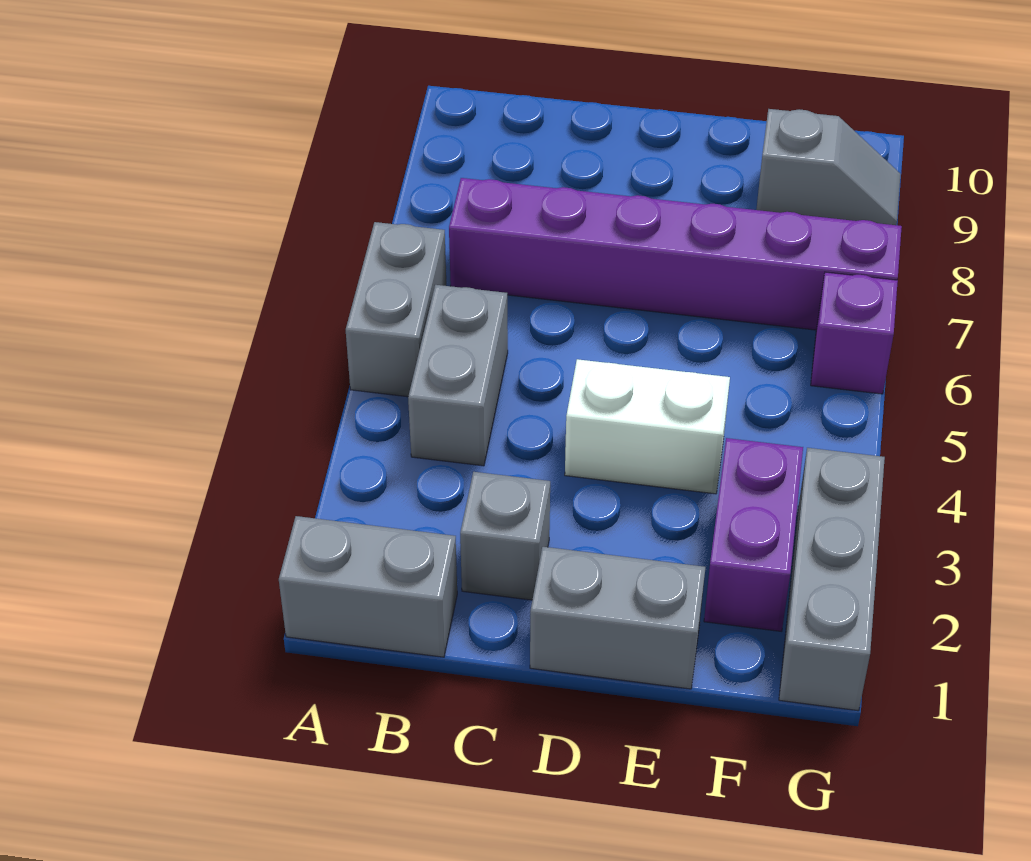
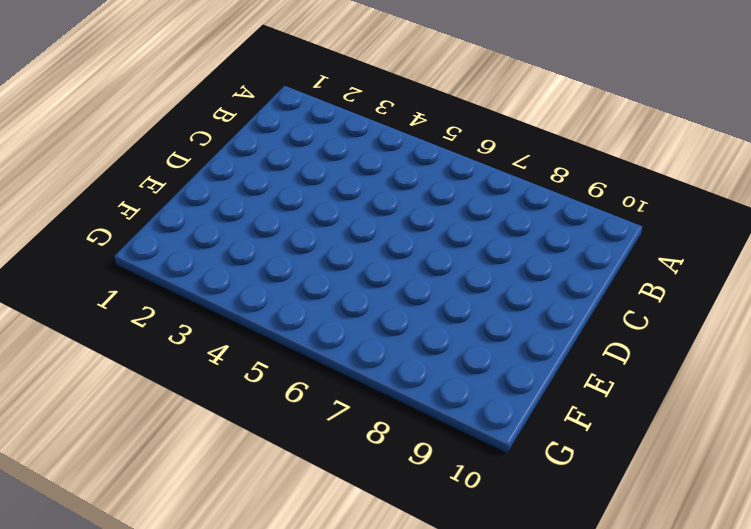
none -> grey brick A1:B1 level 1
none -> grey brick A5:A6 level 1

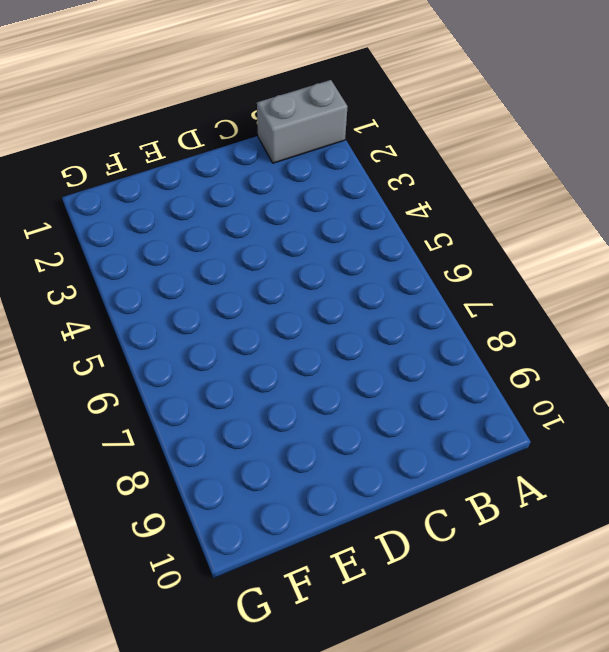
none -> grey brick A5:A6 level 1
none -> grey brick B4:B5 level 1

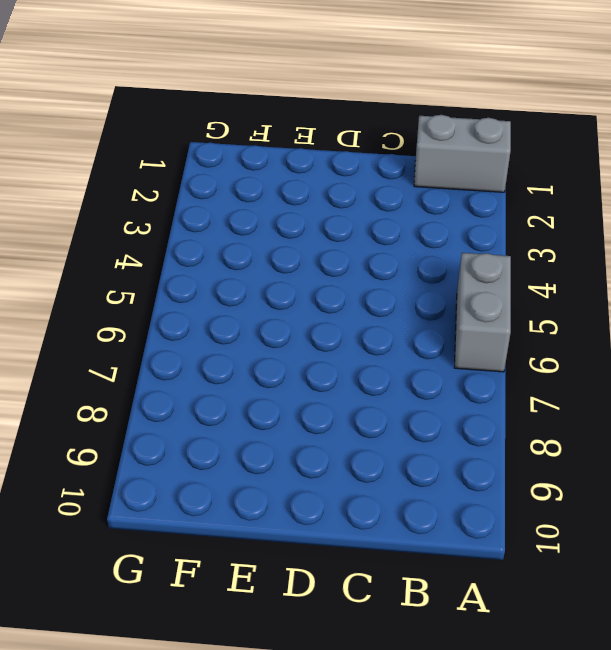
none -> grey brick B4:B5 level 1
none -> purple brick B7:G7 level 1

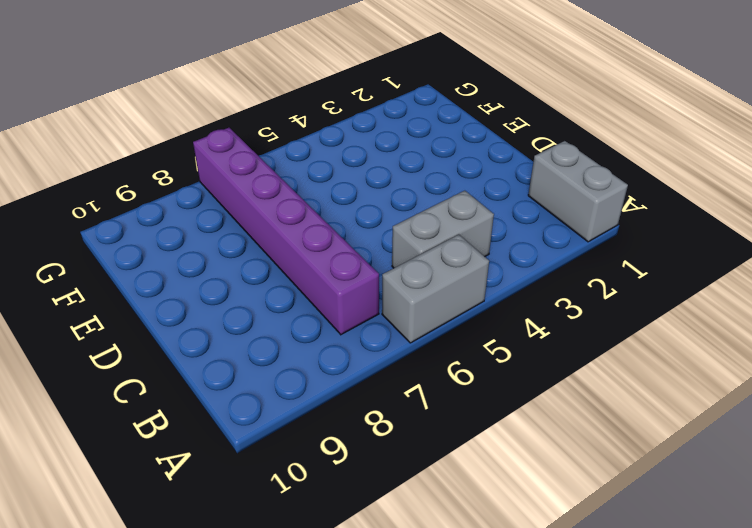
none -> grey brick C2 level 1
none -> grey brick D1:E1 level 1

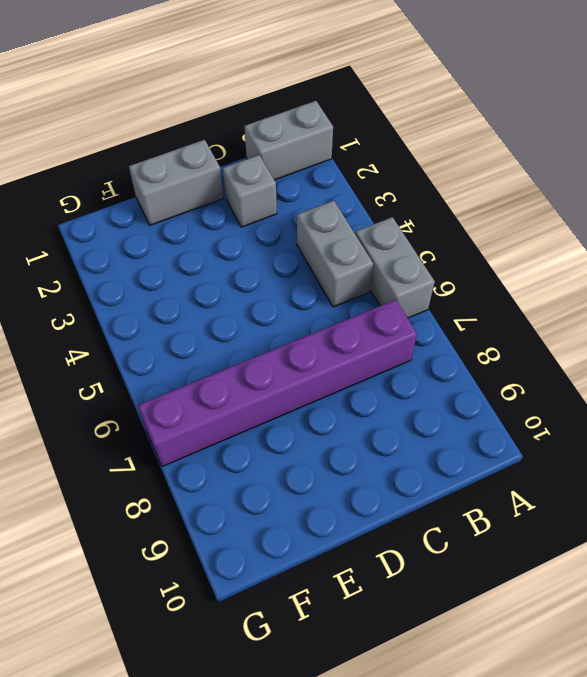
none -> white brick D4:E4 level 1
none -> purple brick F2:F3 level 1

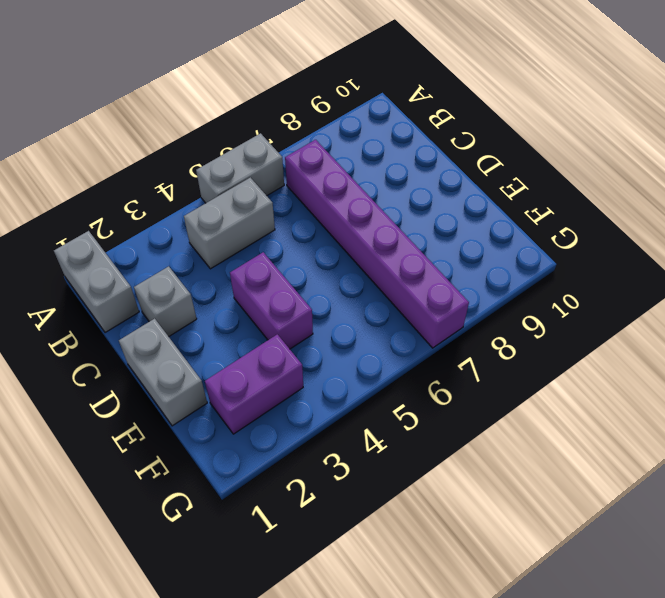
purple brick D4:E4 level 1 -> white brick D4:E4 level 1
none -> grey slope F9:G9 level 1 top F
none -> grey brick G1:G3 level 1

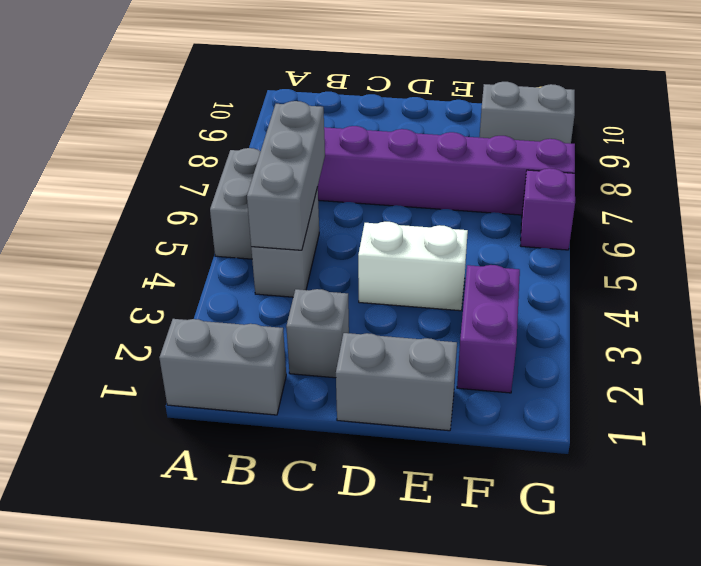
grey brick B4:B6 level 2 -> grey brick G1:G3 level 1
grey brick F9:G9 level 1 -> grey slope F9:G9 level 1 top F

